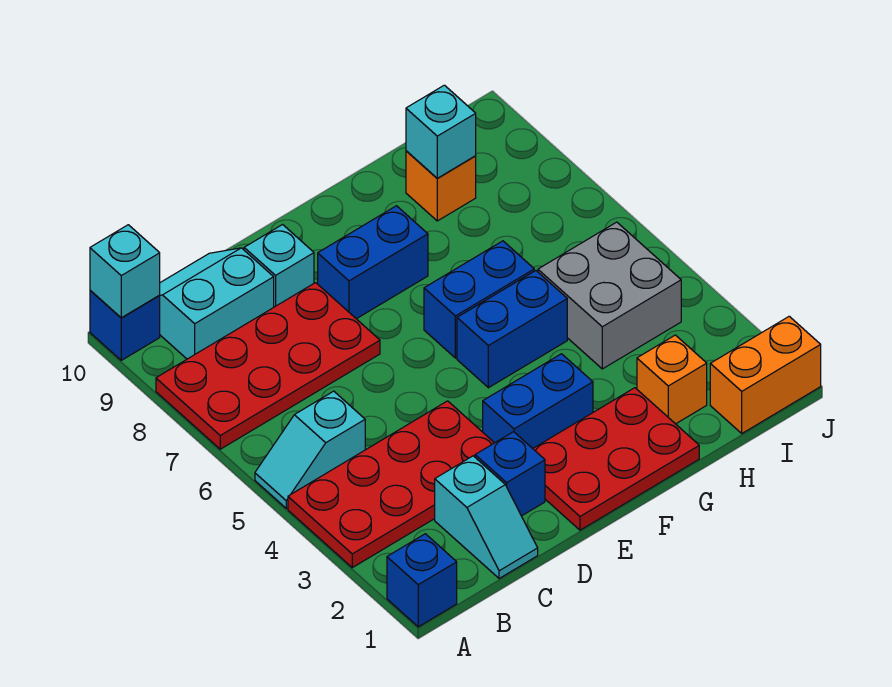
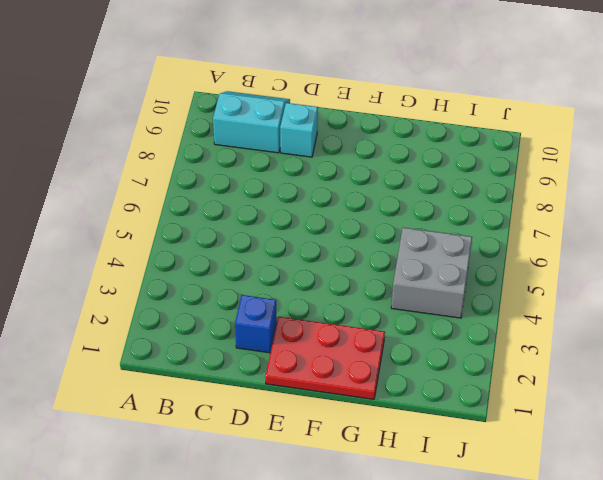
none -> blue brick A1 level 1
none -> red plate A3:D4 level 1
none -> cyan slope A5:B5 level 1 top B

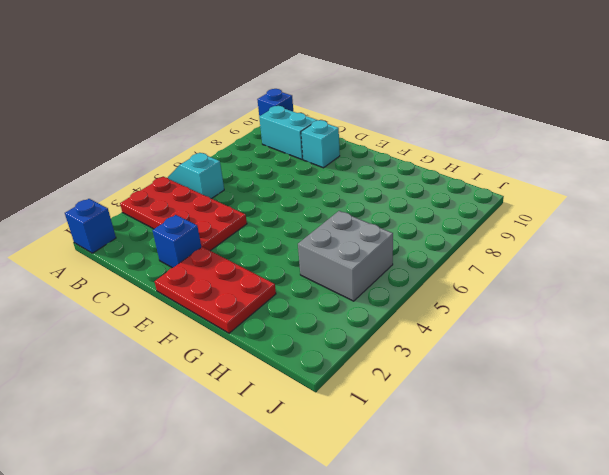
none -> red plate A7:D8 level 1
none -> cyan slope C1:C2 level 1 top 2
none -> blue brick E3:F3 level 1

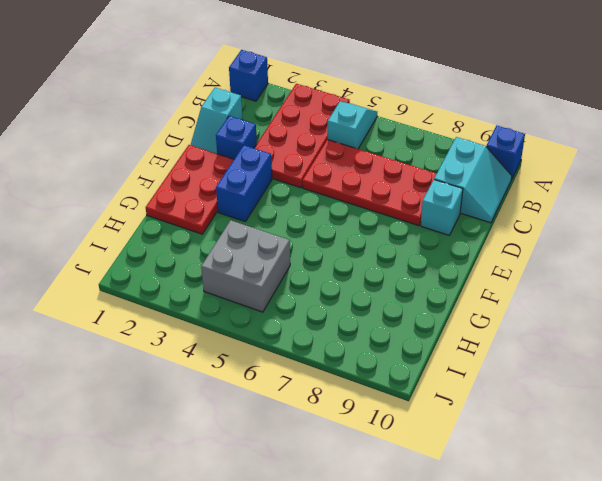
cyan slope C1:D1 level 1 top C -> cyan slope C1:C2 level 1 top 2
red plate C5:D8 level 1 -> red plate A7:D8 level 1
none -> blue brick E8:F8 level 1
none -> blue brick F5:G5 level 1
none -> blue brick F6:G6 level 1

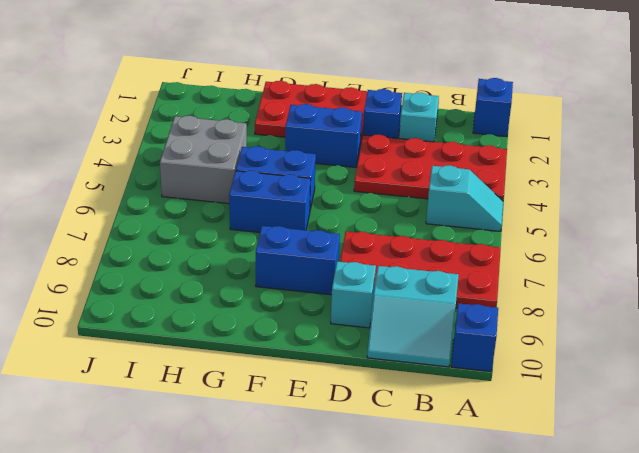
none -> orange brick H2 level 1
none -> orange brick H9 level 1
none -> orange brick I1:J1 level 1

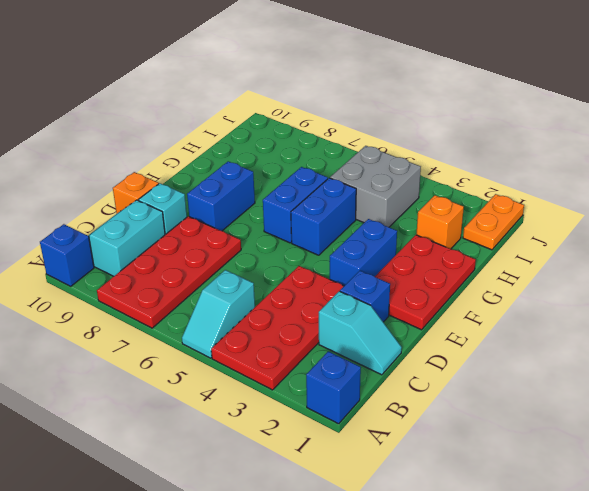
orange brick D10 level 1 -> orange brick H9 level 1
orange plate I1:J1 level 1 -> orange brick I1:J1 level 1
none -> cyan brick A10 level 2
none -> cyan brick H9 level 2

